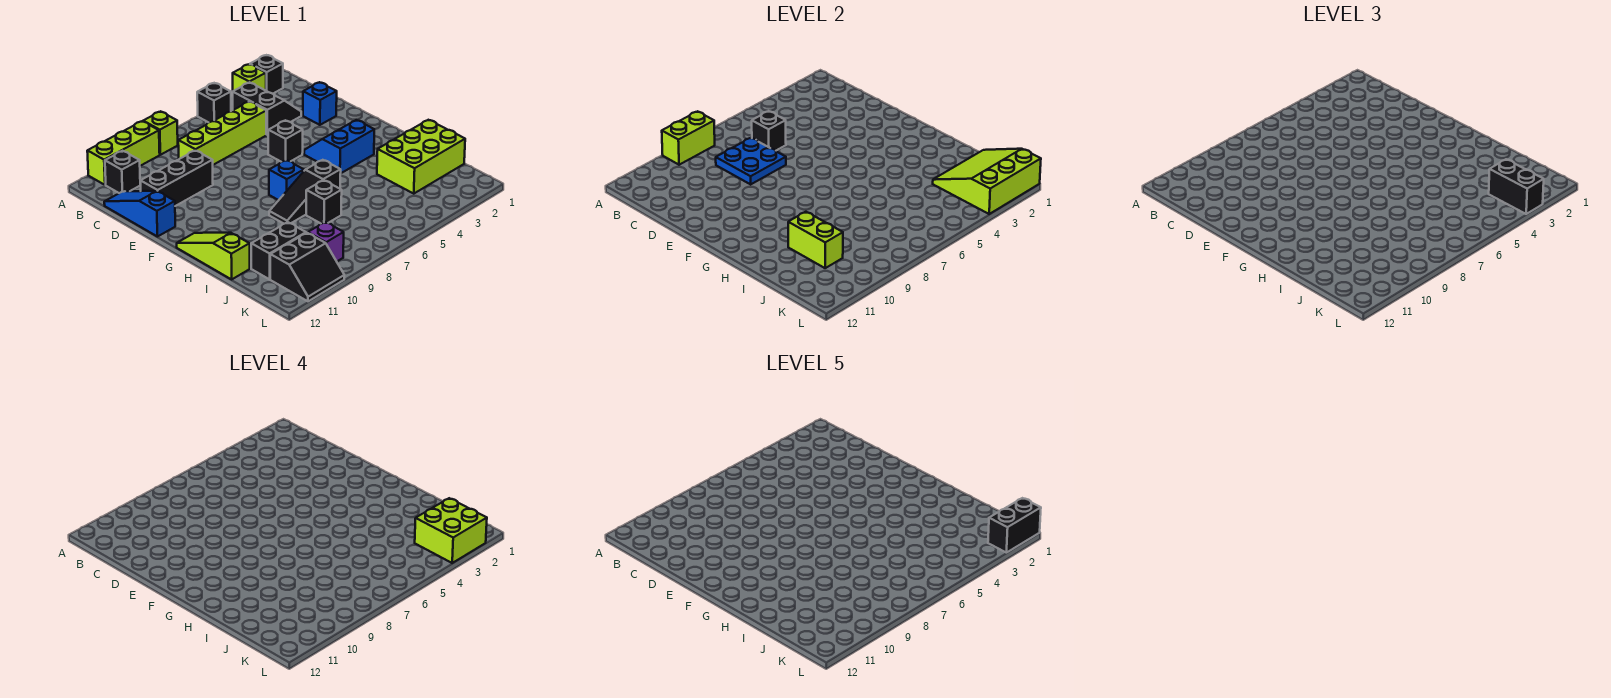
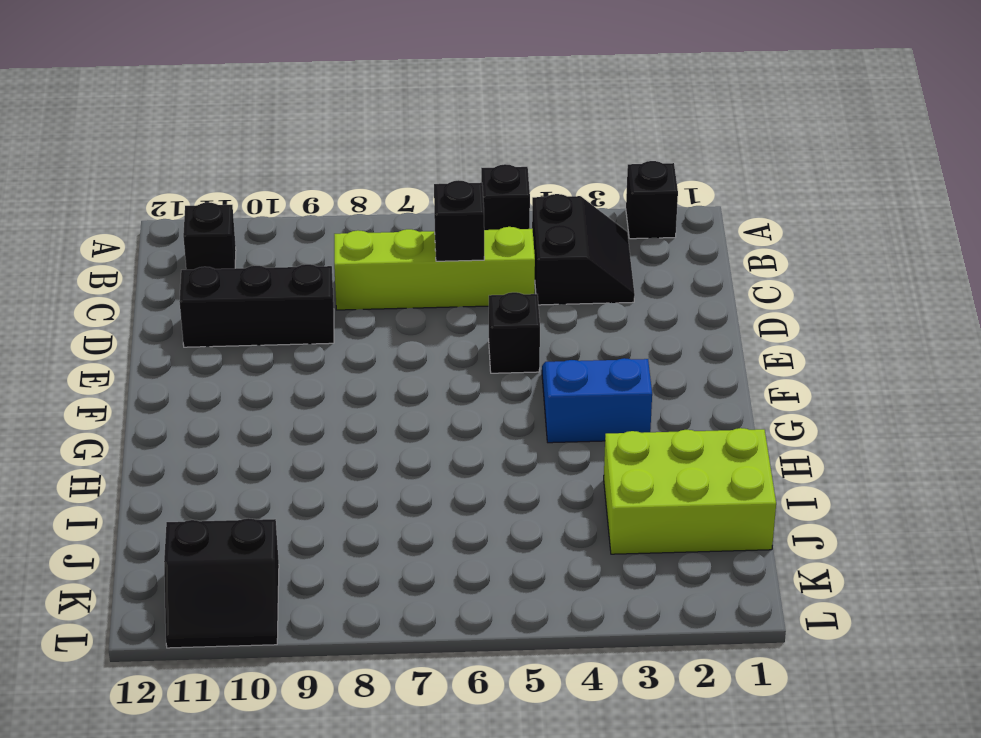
none -> lime brick A3 level 1
none -> lime brick A8 level 1
none -> lime brick A9:A11 level 1

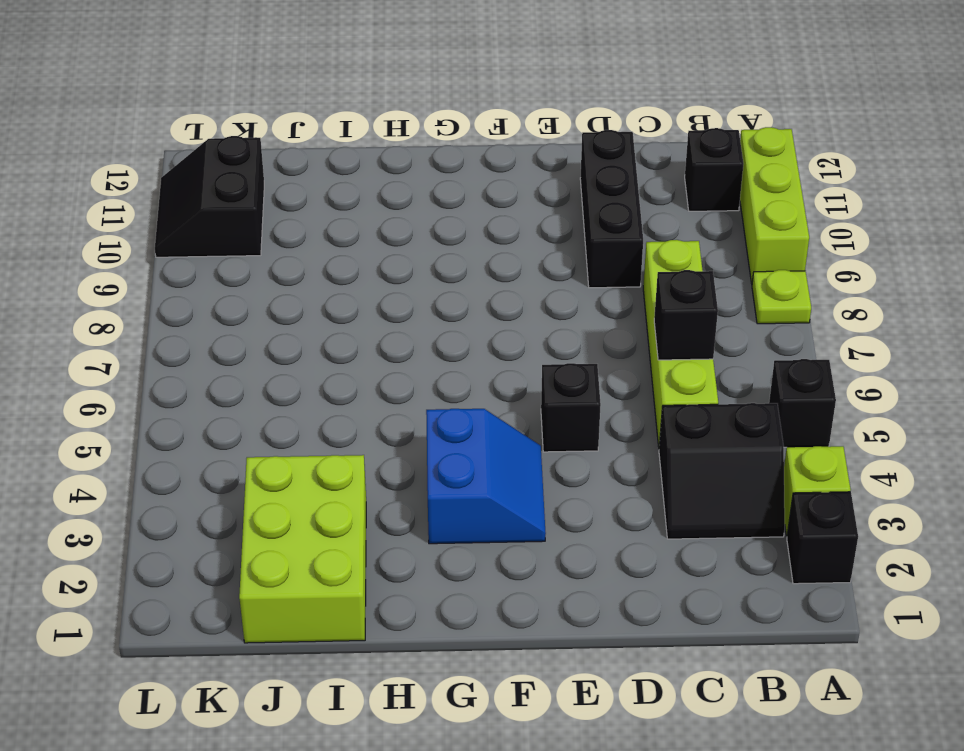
lime plate A8 level 1 -> lime brick A8 level 1
none -> blue slope C12:E12 level 1 top E
none -> blue brick D2 level 1
none -> blue brick G7 level 1

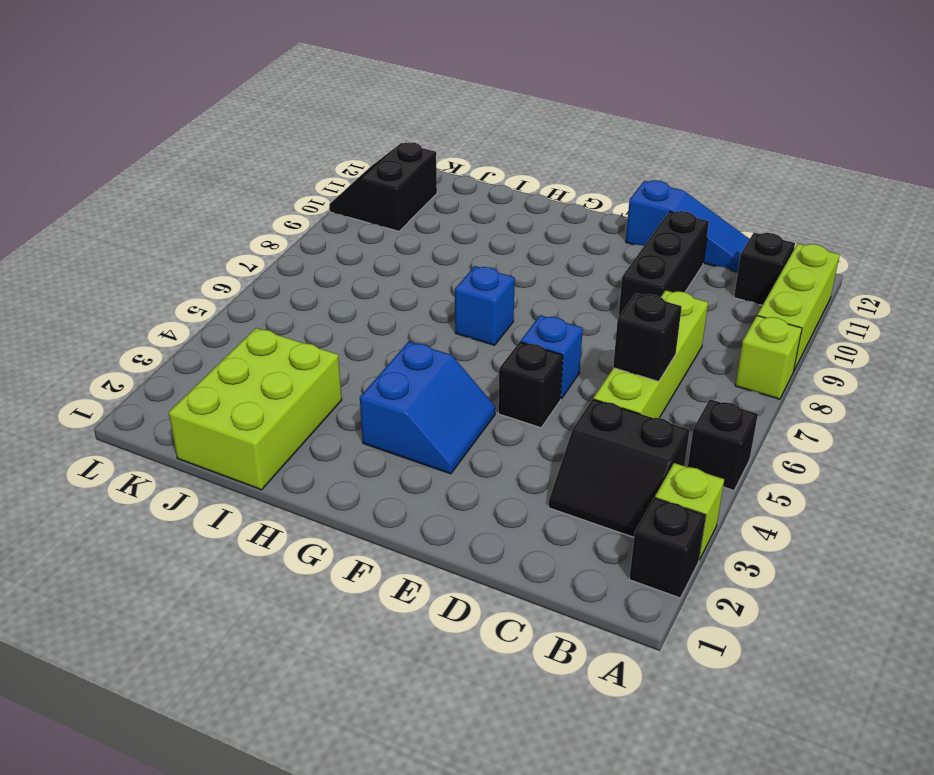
blue brick E6 level 1 -> blue brick D2 level 1
none -> lime slope G12:I12 level 1 top I
none -> black slope H6:H8 level 1 top 6
none -> black brick I7 level 1

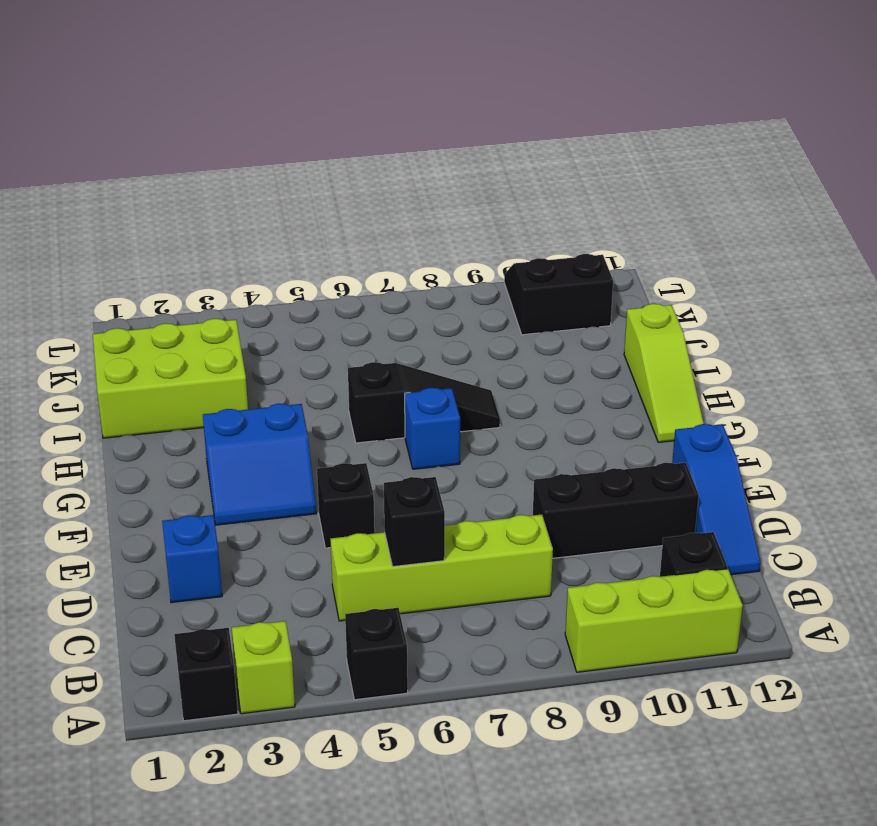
none -> lime brick A8 level 1
none -> black slope B3:C4 level 1 top 4
none -> black brick I7 level 1

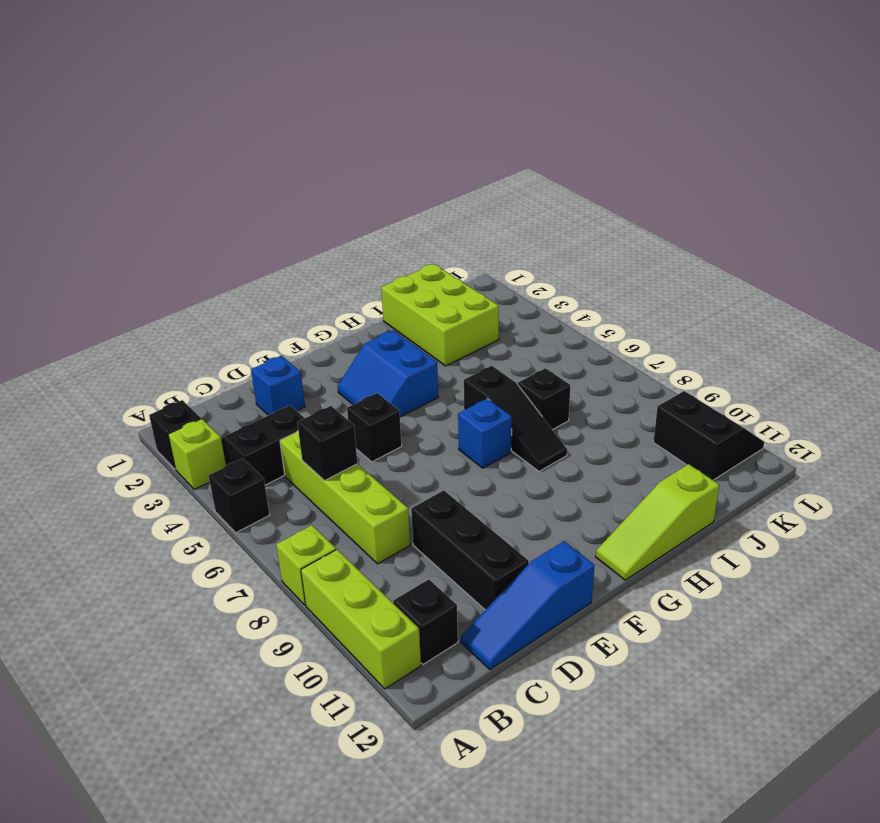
none -> black brick J10:J11 level 1
none -> purple brick K9 level 1
none -> lime brick A8:A9 level 2

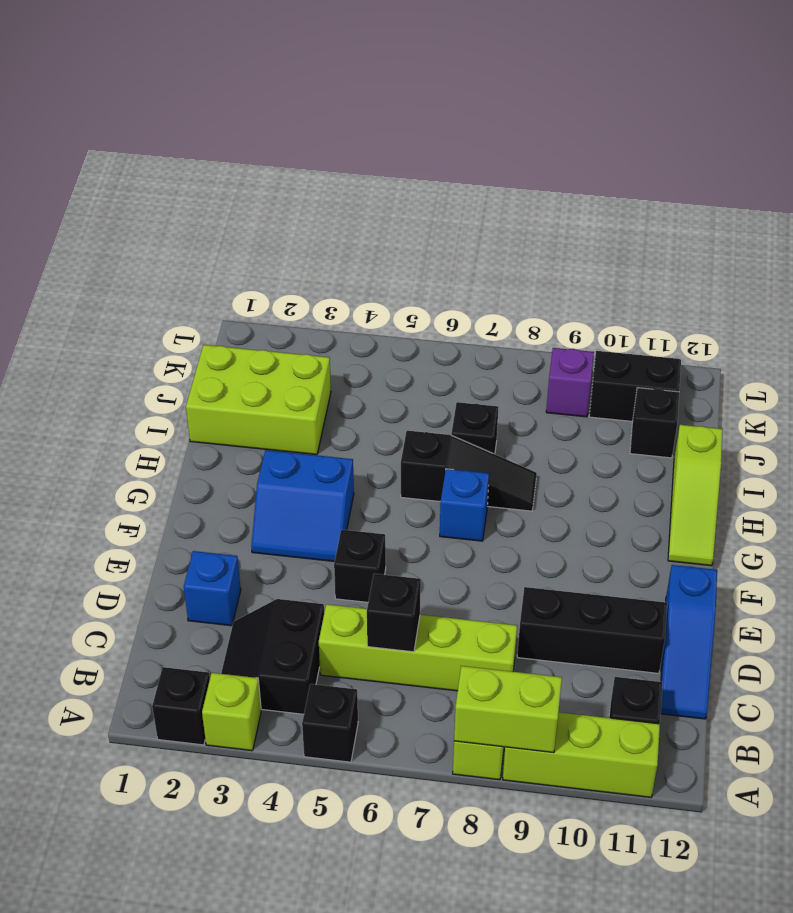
black brick J11 level 1 -> black brick J10:J11 level 1
none -> blue plate C7:D8 level 2
none -> lime brick I10:J10 level 2
none -> lime slope J1:L3 level 2 top L

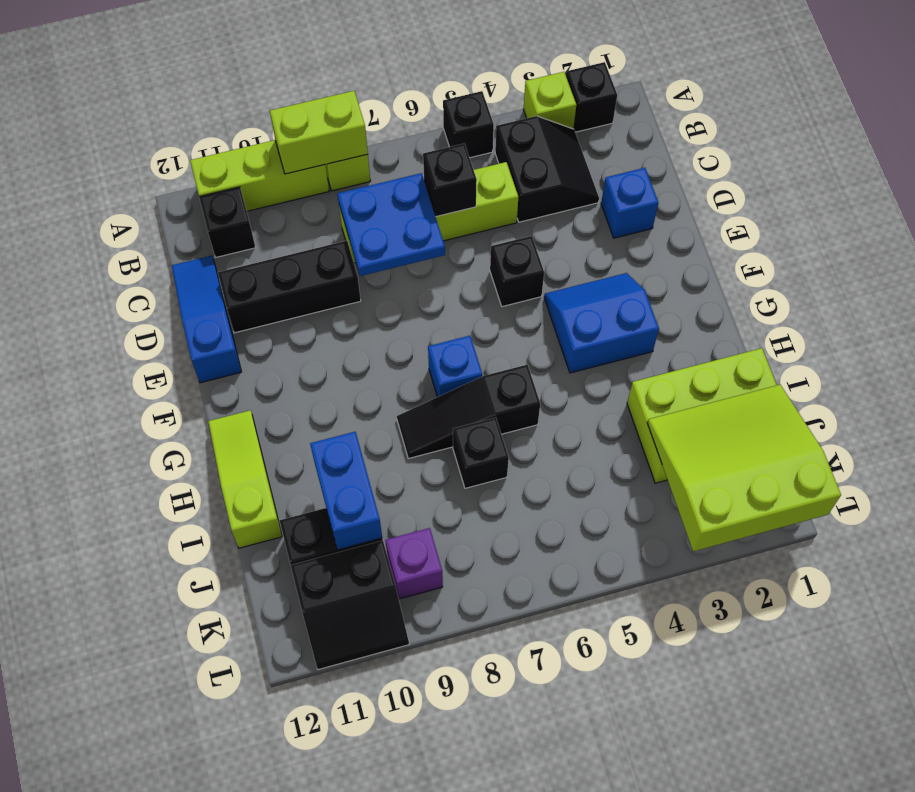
blue brick I10:J10 level 2 -> lime brick I10:J10 level 2
none -> black brick K3:L3 level 3
none -> lime brick K2:L3 level 4
none -> black brick L1:L2 level 5

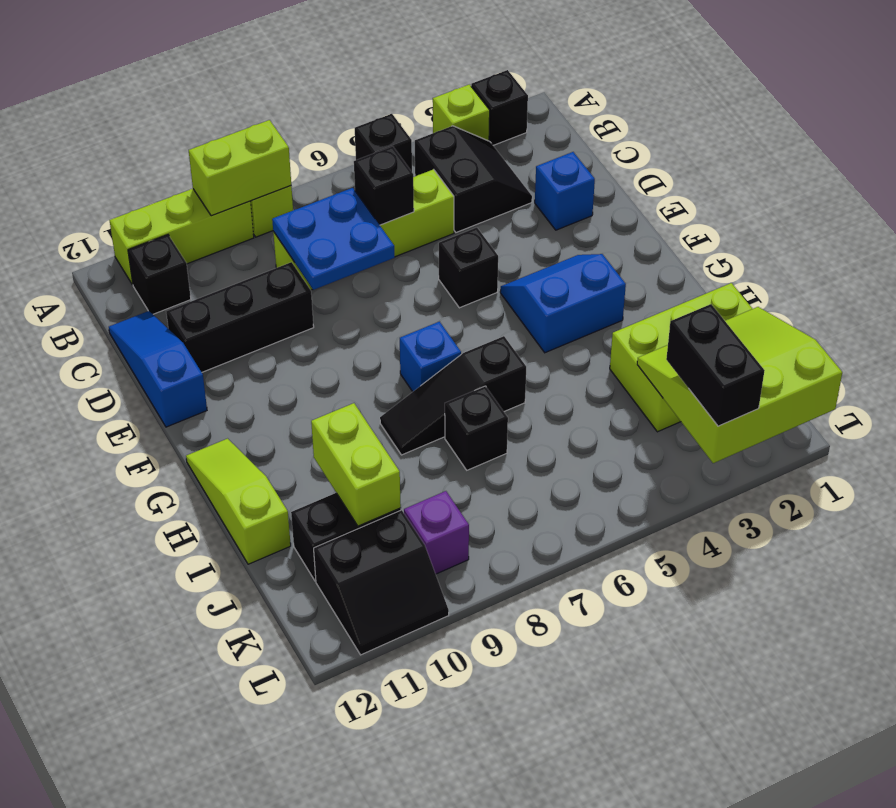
none -> lime brick K2:L3 level 4
none -> black brick L1:L2 level 5

